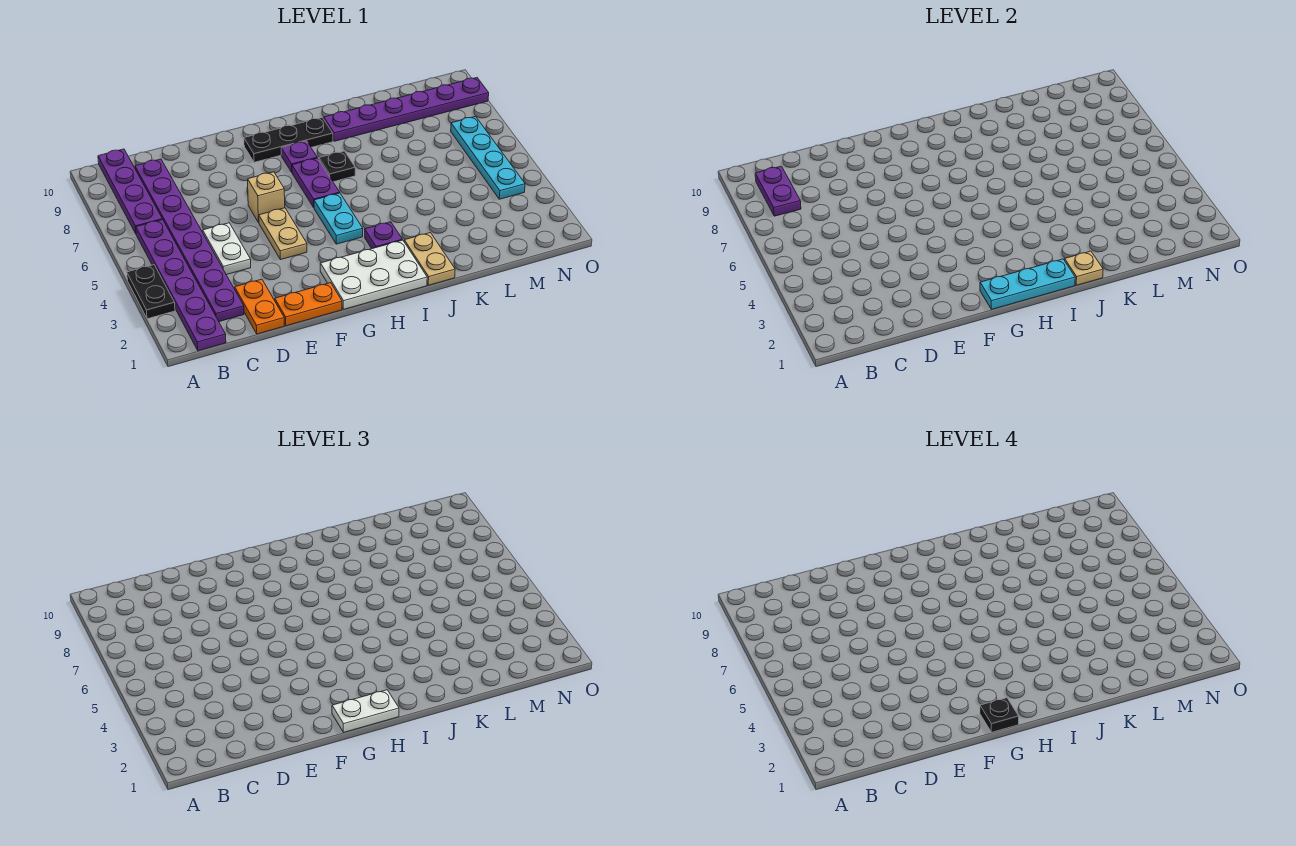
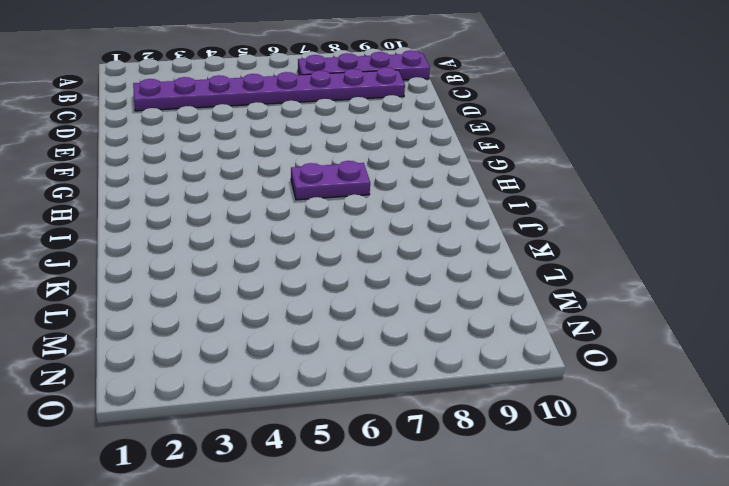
none -> black plate A3:A4 level 1
none -> purple plate B1:B6 level 1
none -> orange plate D1:D2 level 1

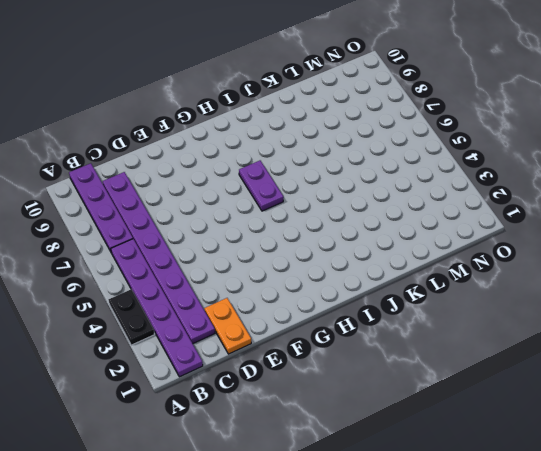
none -> white plate D4:D5 level 1
none -> orange plate E1:F1 level 1
none -> tan plate F4:F5 level 1

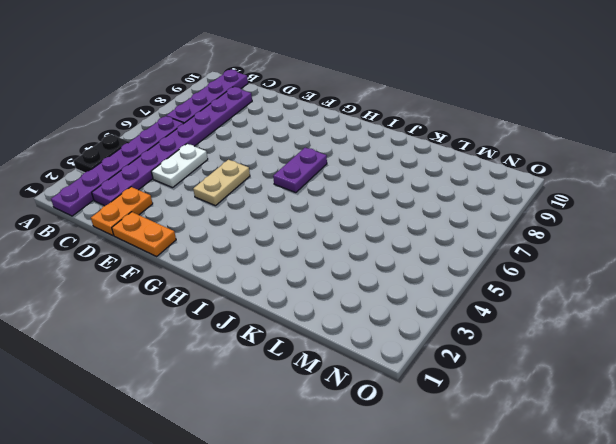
none -> tan brick F6 level 1
none -> white plate G1:I2 level 1
none -> black plate G9:I9 level 1

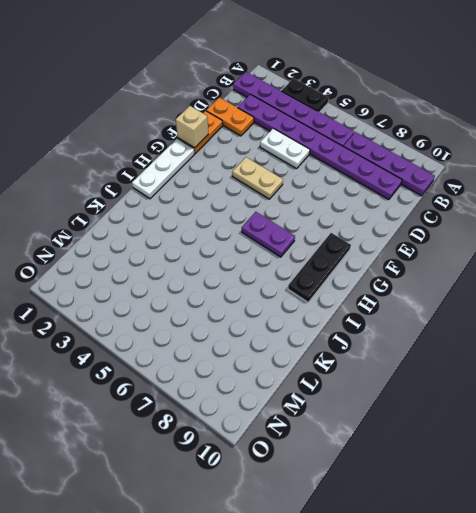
tan brick F1 level 2 -> tan brick F6 level 1
white plate G1:I1 level 1 -> white plate G1:I2 level 1
none -> cyan plate H4:H5 level 1
none -> purple plate H8 level 1
none -> purple plate I3 level 1

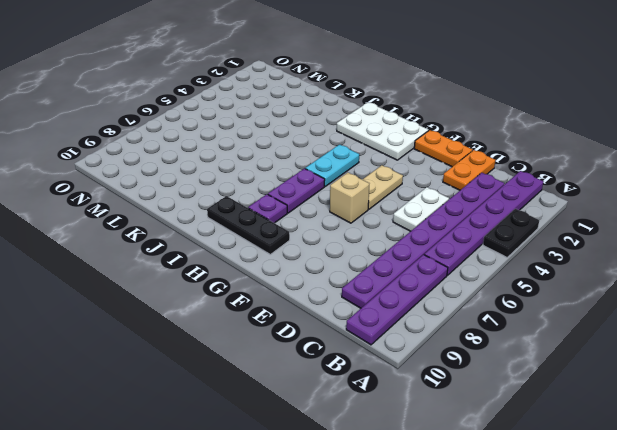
none -> purple plate I3 level 1
none -> black plate I7 level 1
none -> tan plate J1:J2 level 1

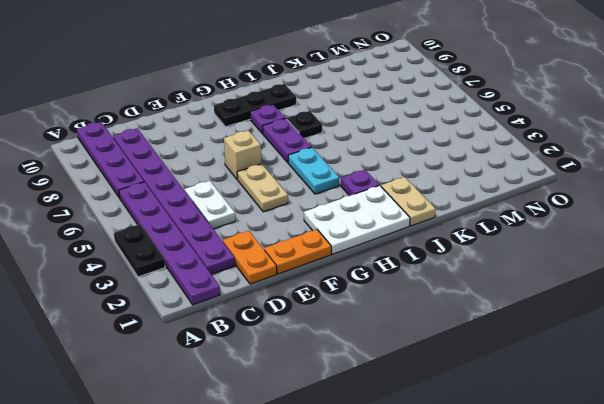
none -> purple plate J9:O9 level 1
none -> cyan plate N4:N7 level 1
none -> purple plate B8:B9 level 2

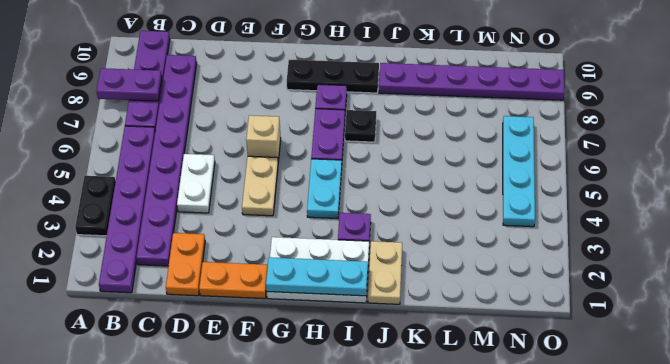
purple plate A8:B8 level 2 -> purple plate B8:B9 level 2
none -> tan plate J1 level 2
none -> white plate G1:H1 level 3
none -> black plate G1 level 4

